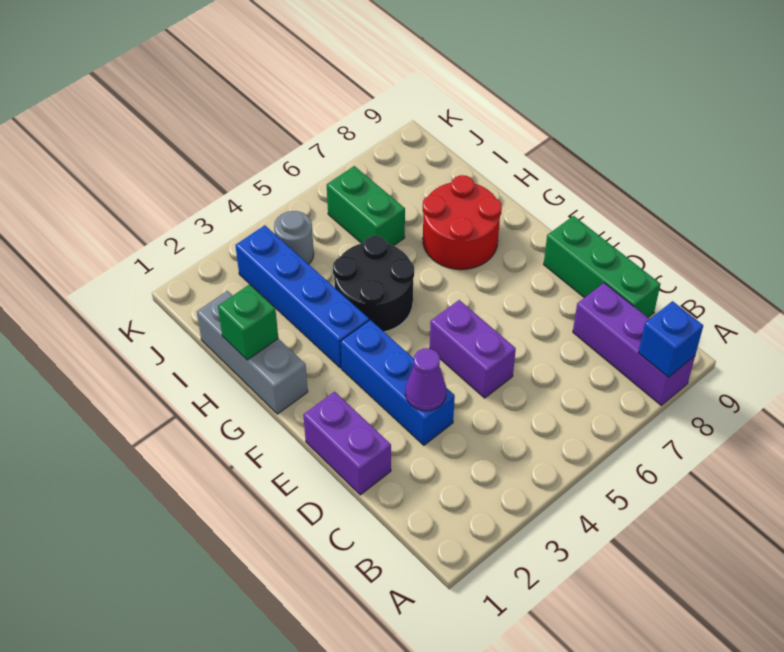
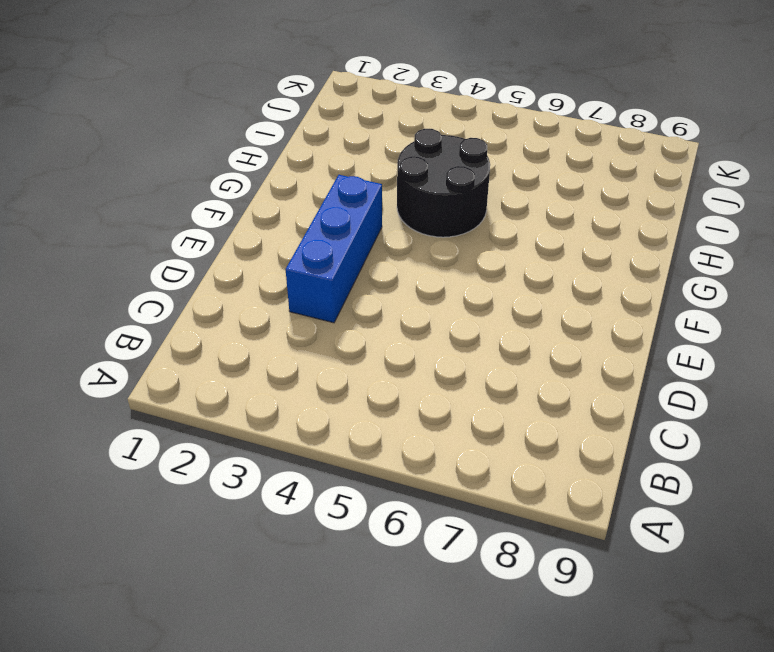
none -> purple brick A8:C8 level 1
none -> green brick C9:E9 level 1
none -> purple brick D1:E1 level 1

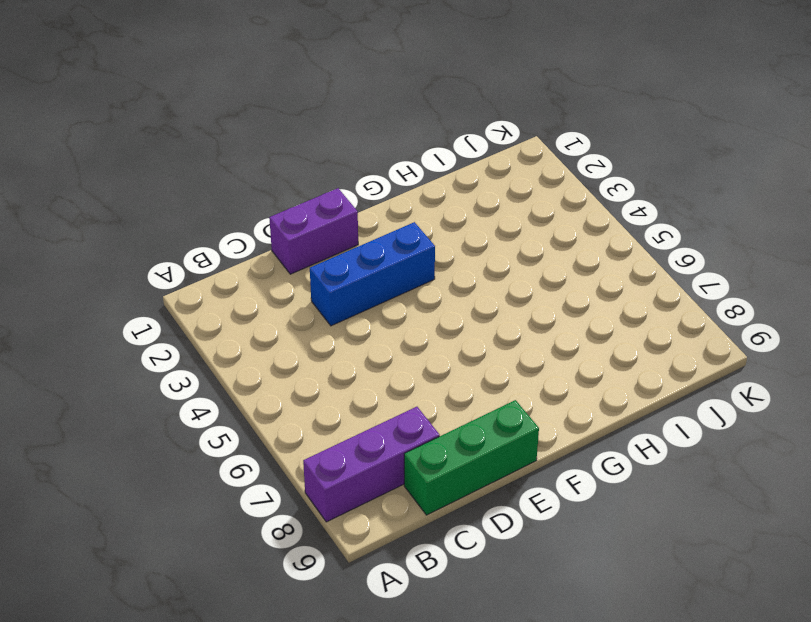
none -> purple brick D5:E5 level 1
none -> grey brick G1:I1 level 1
none -> blue brick G3:J3 level 1

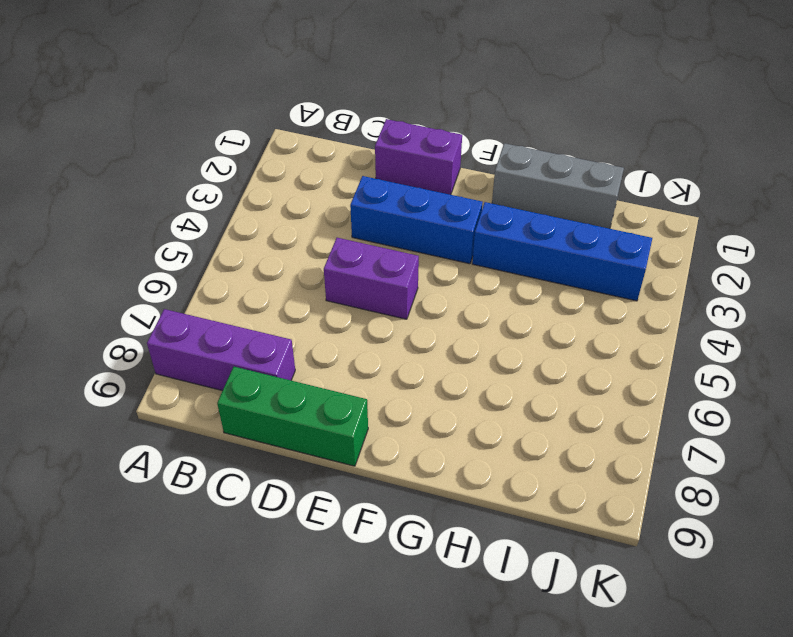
none -> black round brick G4:H5 level 1
none -> red round brick G7:H8 level 1
none -> green brick I6:J6 level 1

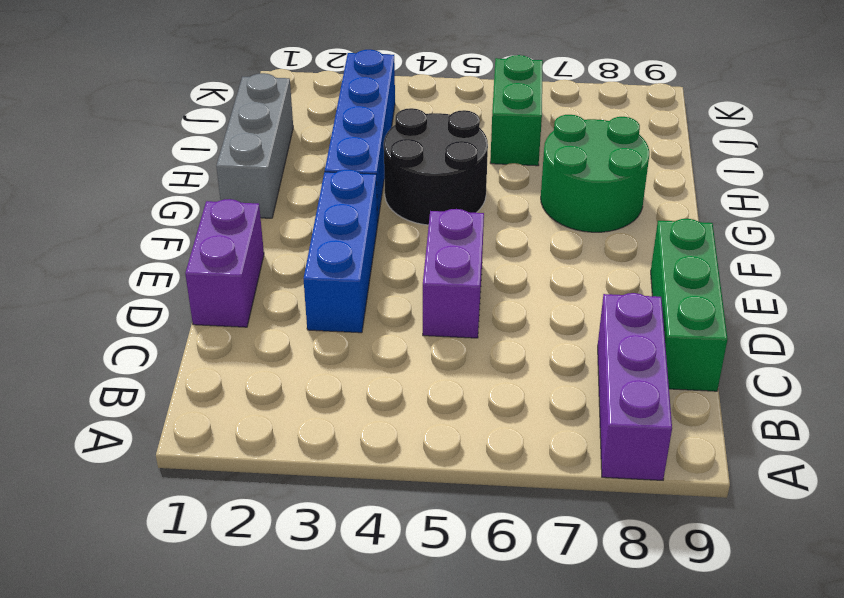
green round brick G7:H8 level 1 -> red round brick G7:H8 level 1
none -> grey round brick J4 level 1
none -> blue brick A8 level 2
none -> purple cone D3 level 2

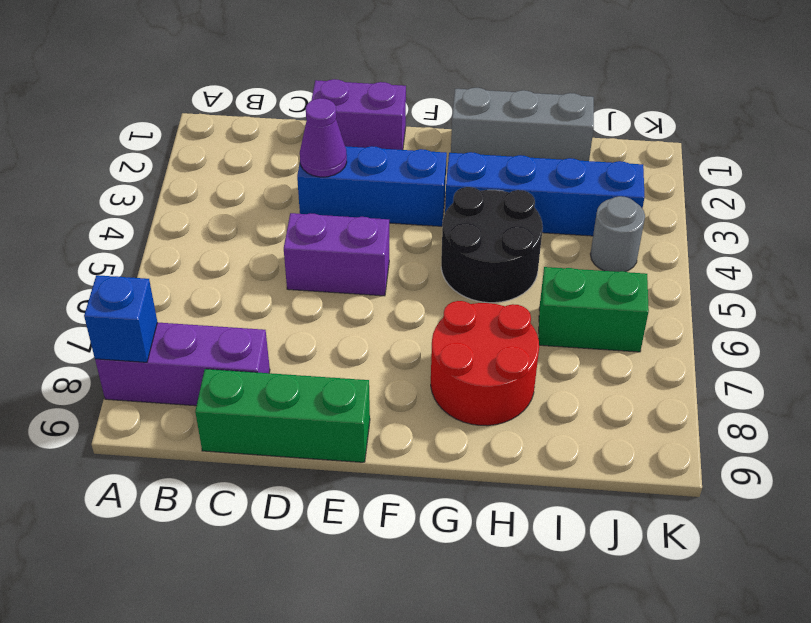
none -> green brick H1 level 2

